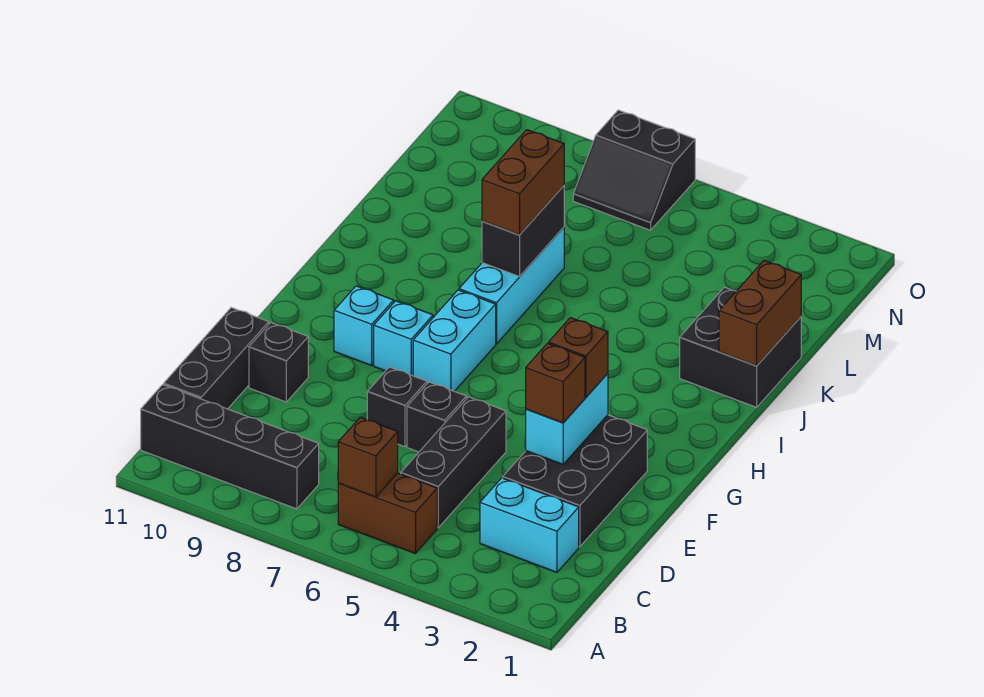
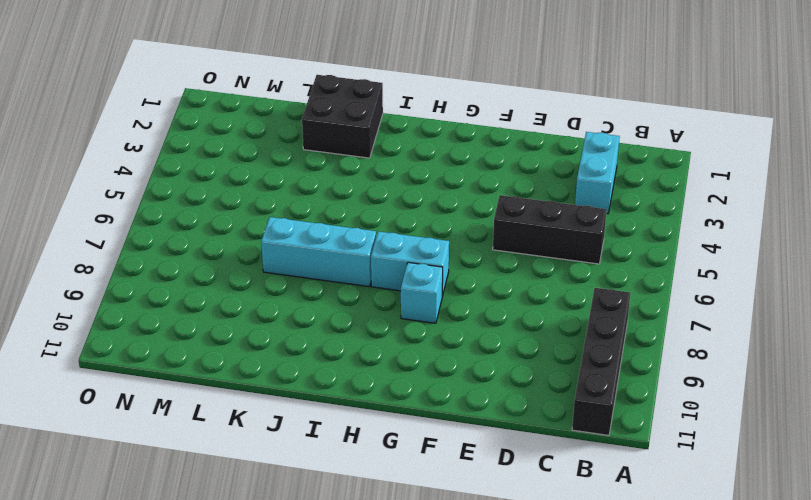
none -> brown brick B5:B6 level 1
none -> black brick C11:E11 level 1
none -> black brick D2:F3 level 1

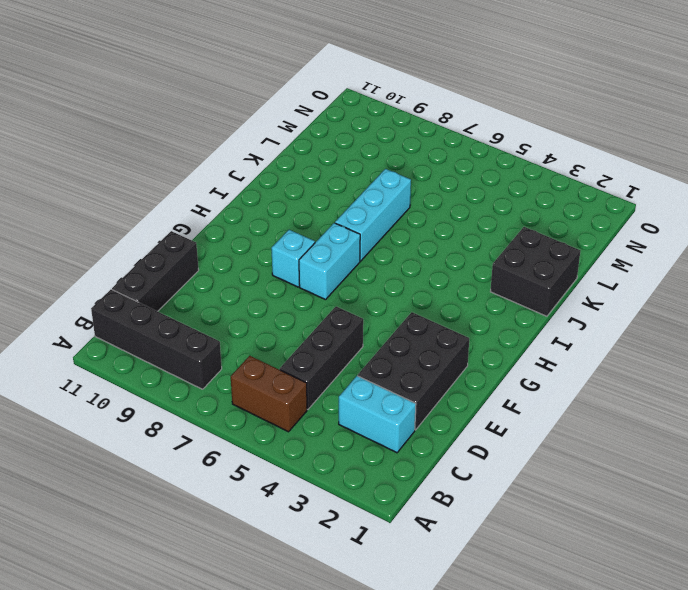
none -> black brick E6 level 1
none -> black brick E7 level 1
none -> black brick E10 level 1

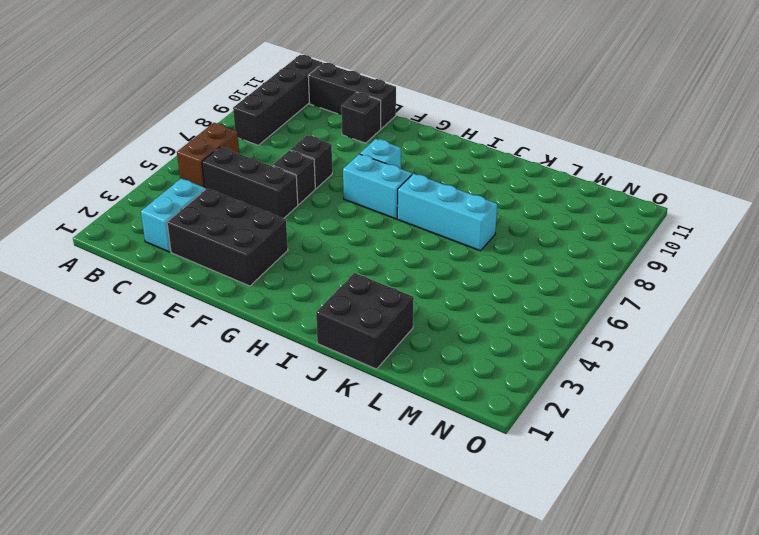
none -> cyan brick G9 level 1
none -> black slope N6:O7 level 1 top O
none -> brown brick B6 level 2

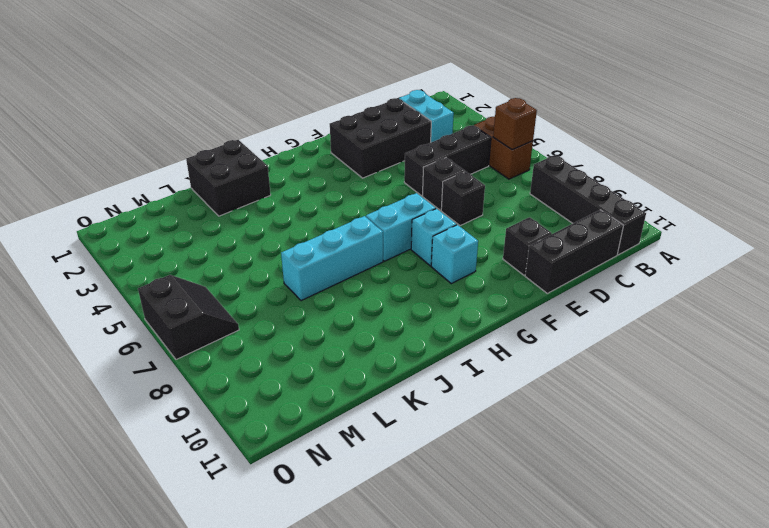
none -> cyan brick E3:F3 level 2
none -> brown brick J1:K1 level 2
none -> black brick J7:K7 level 2

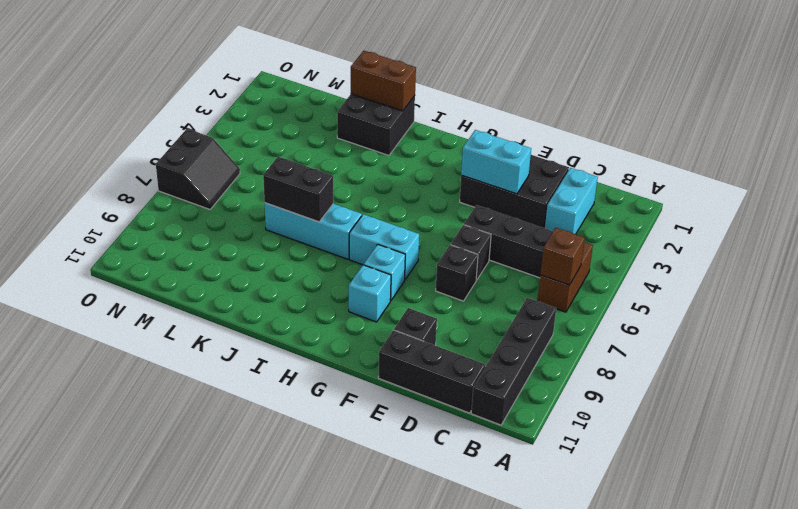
none -> brown brick E3 level 3
none -> brown brick F3 level 3
none -> brown brick J7:K7 level 3

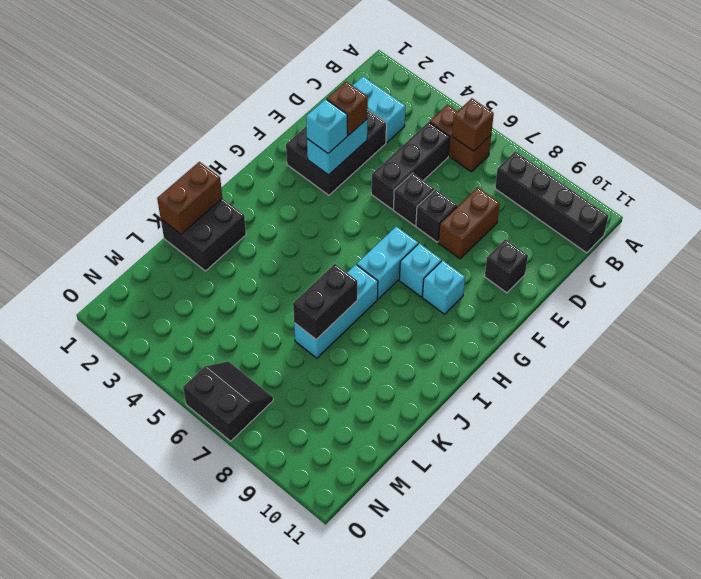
brown brick D8:E8 level 1 -> brown brick J7:K7 level 3
cyan brick F3 level 3 -> brown brick F3 level 3
none -> black brick C11:E11 level 1

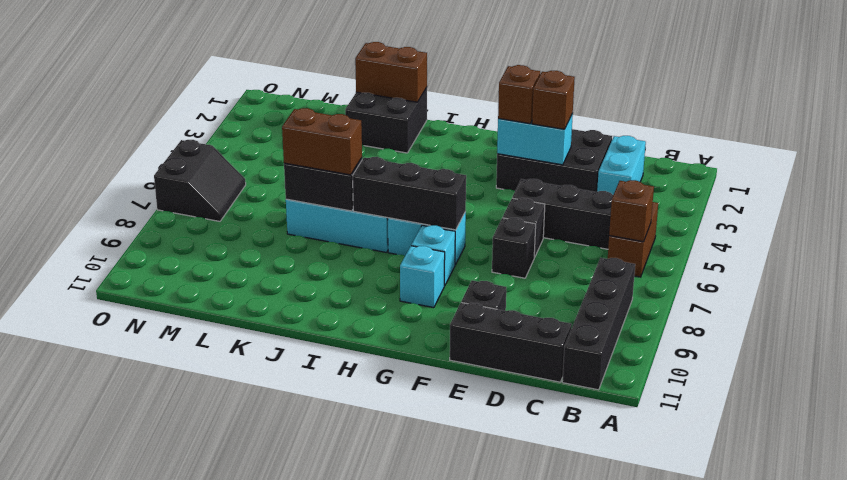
black brick G7:I7 level 2 -> none

